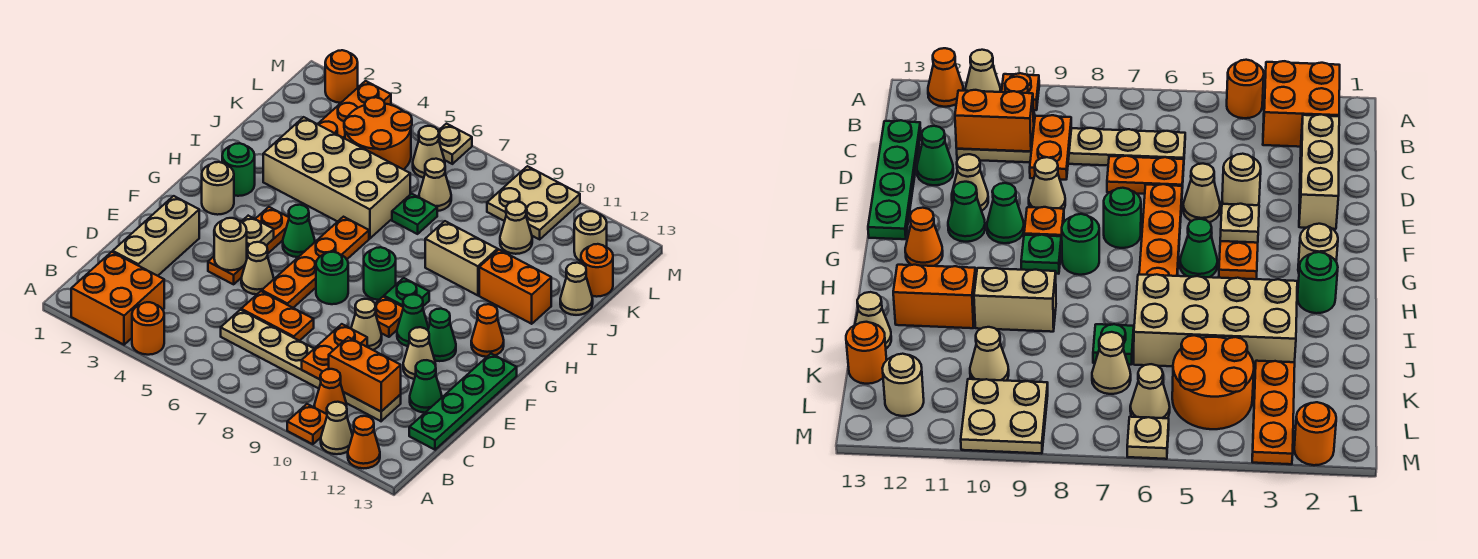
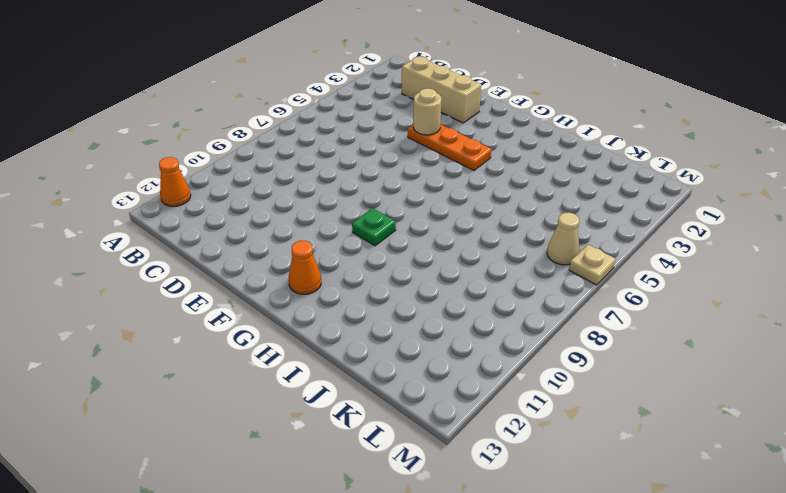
none -> orange brick A2:B3 level 1
none -> orange round brick A4 level 1
none -> orange plate A10 level 1
none -> tan cone A11 level 1

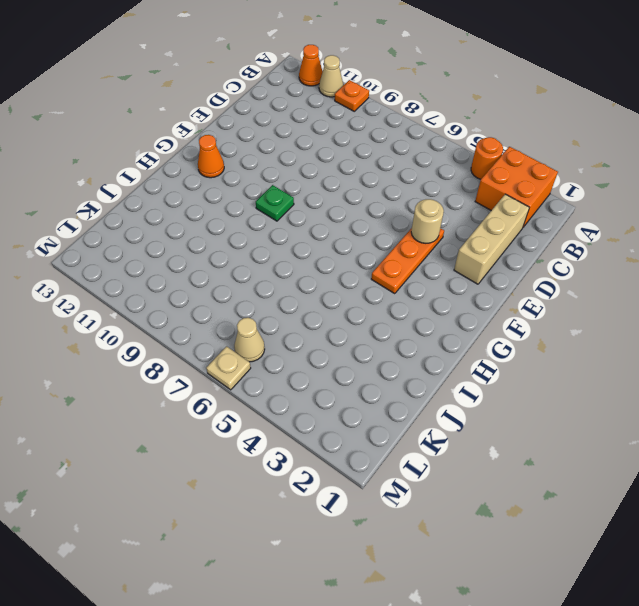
none -> orange cone B10 level 1
none -> tan plate C6:C11 level 1
none -> green plate C13:F13 level 1
none -> orange plate D6:D7 level 1

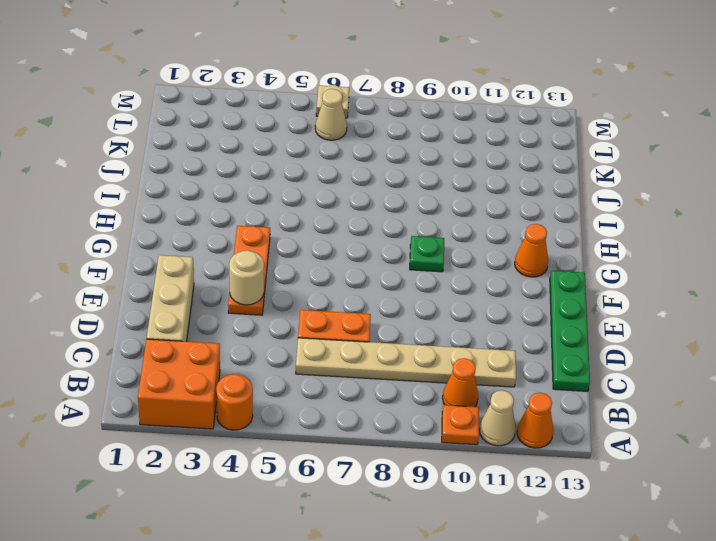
none -> green cone D12 level 1
none -> tan cone E5 level 1
none -> orange plate E6:H6 level 1
none -> tan cone E9 level 1

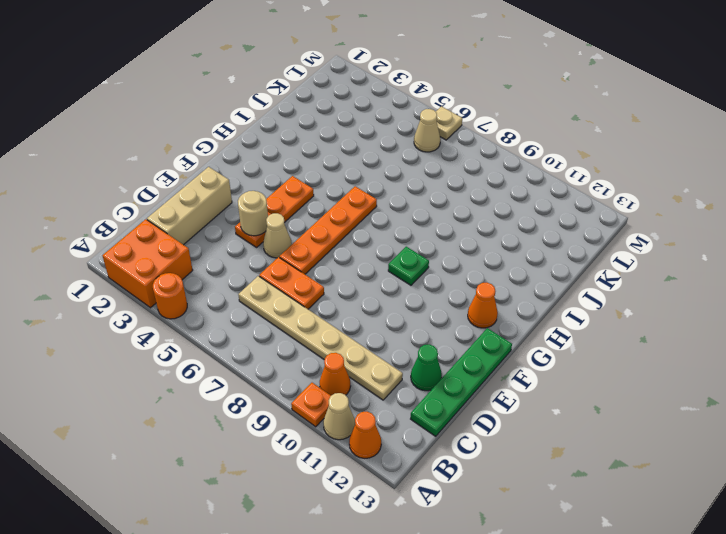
none -> tan cone E9 level 1
none -> tan cone E11 level 1
none -> green round brick F7 level 1
none -> orange plate F9 level 1

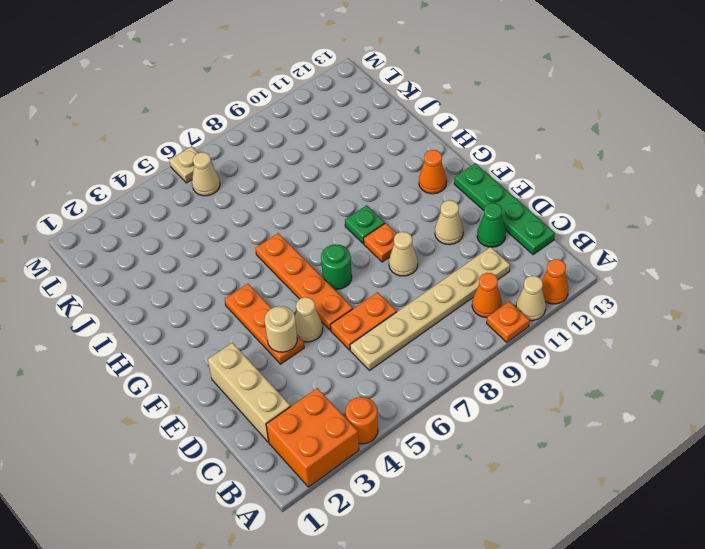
none -> green cone F10 level 1
none -> green cone F11 level 1
none -> tan round brick G2 level 1
none -> green cone G5 level 1

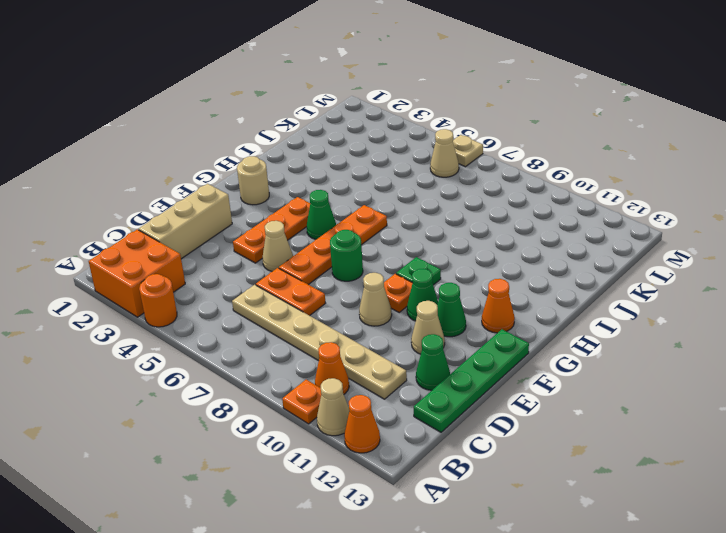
none -> green round brick G8 level 1
none -> green round brick H2 level 1
none -> tan brick I3:J6 level 1
none -> tan brick I9:I10 level 1

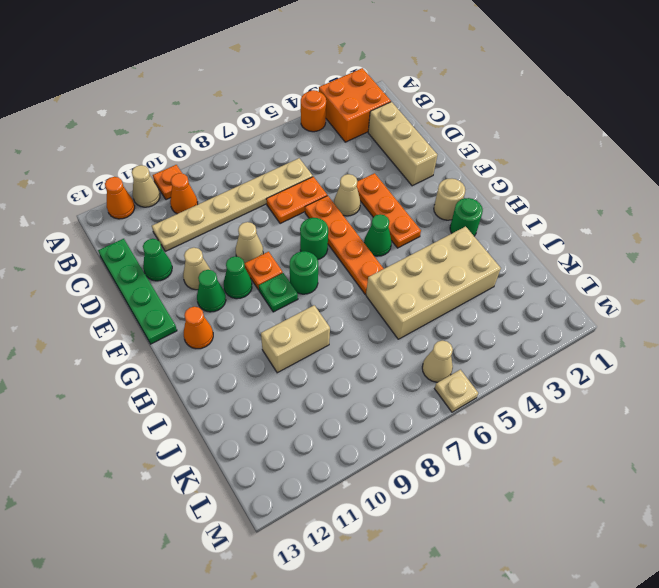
none -> orange brick I11:I12 level 1
none -> green plate J7 level 1
none -> tan cone J13 level 1
none -> orange plate K3:M3 level 1

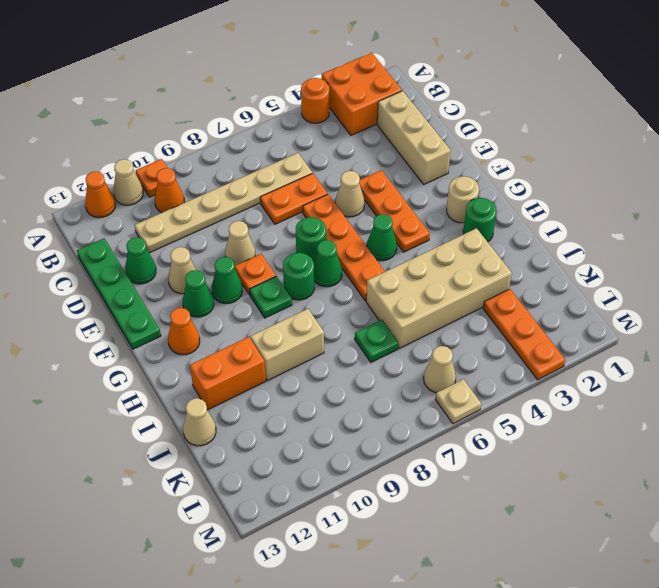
green cone G7 level 1 -> none
none -> orange round brick K4:L5 level 1
none -> tan cone K7 level 1
none -> tan cone K10 level 1
none -> orange round brick K13 level 1

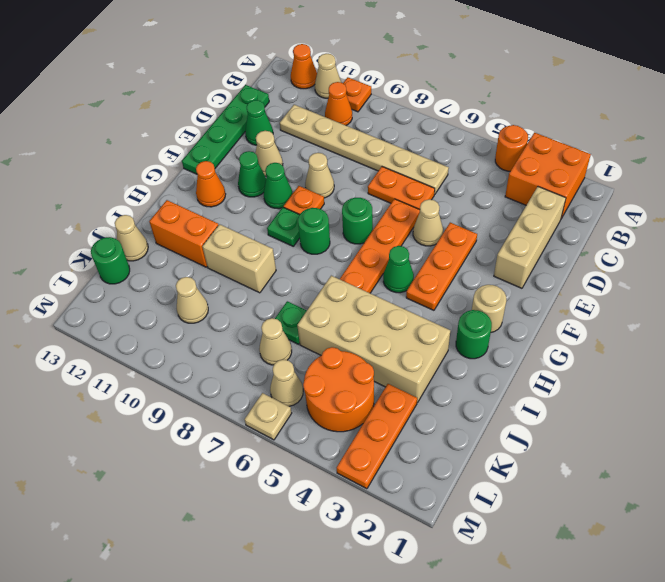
green round brick K13 level 1 -> orange round brick K13 level 1
none -> tan plate L9:M10 level 1
none -> tan round brick L12 level 1
none -> orange round brick M2 level 1
none -> orange plate C9:D9 level 2

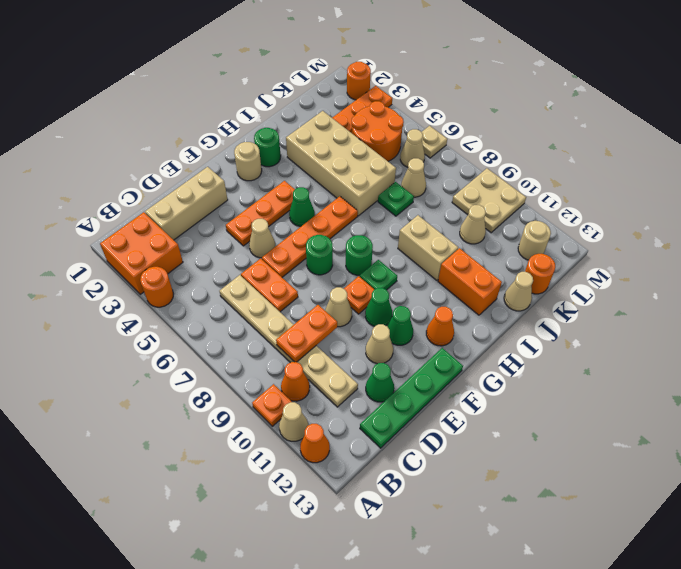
none -> orange brick C10:C11 level 2
none -> tan round brick E4 level 2
none -> tan plate F4 level 2

